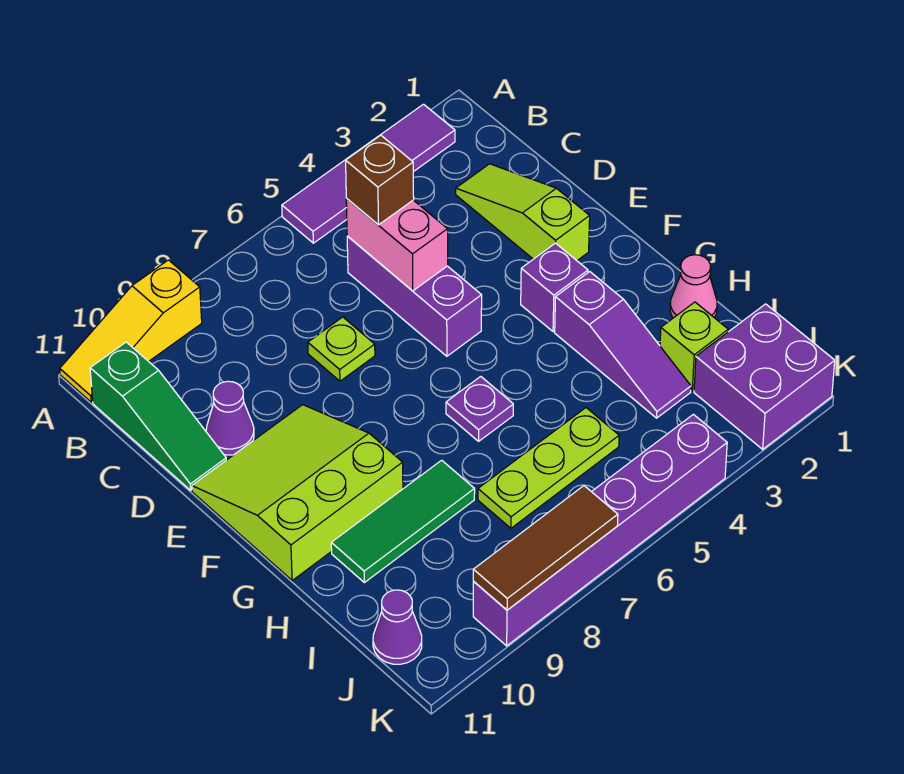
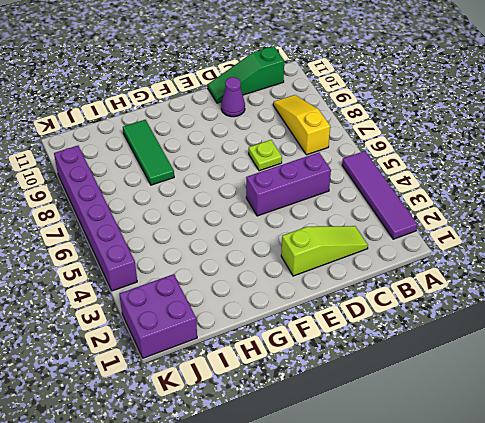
yellow slope B7:B9 level 1 top 7 -> yellow slope A9:A11 level 1 top 9
none -> lime slope E9:G11 level 1 top G
none -> purple brick F3 level 1
none -> purple slope G3:I3 level 1 top G

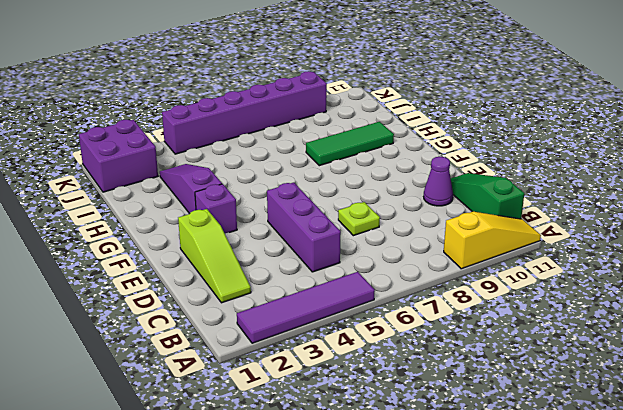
none -> lime slope E9:G11 level 1 top G
none -> purple plate G6 level 1
none -> pink cone H1 level 1

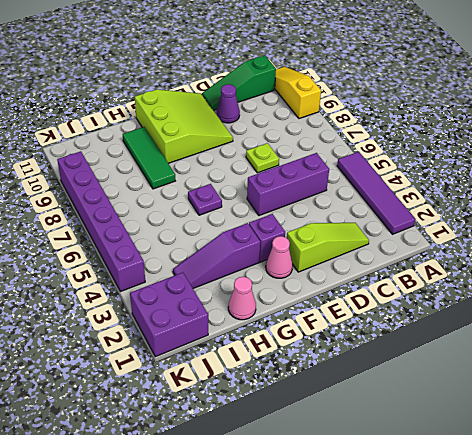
pink cone F2 level 1 -> none
none -> lime brick I2 level 1
none -> lime plate I5:I7 level 1
none -> purple cone J11 level 1

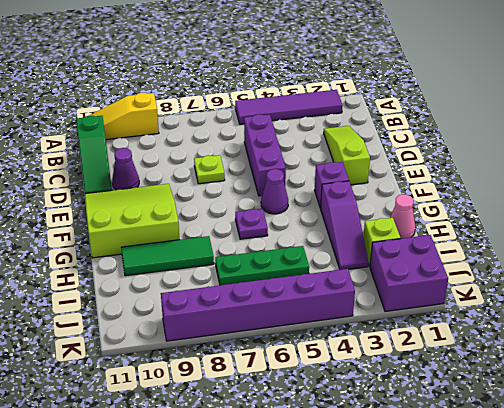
purple cone F5 level 1 -> purple cone J11 level 1
green plate I5:I7 level 1 -> lime plate I5:I7 level 1
none -> pink brick C5:D5 level 2
none -> brown tile K7:K9 level 2
none -> brown brick C5 level 3

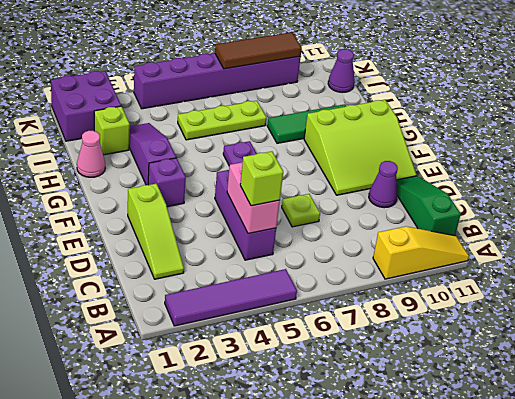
lime brick C5 level 3 -> brown brick C5 level 3

